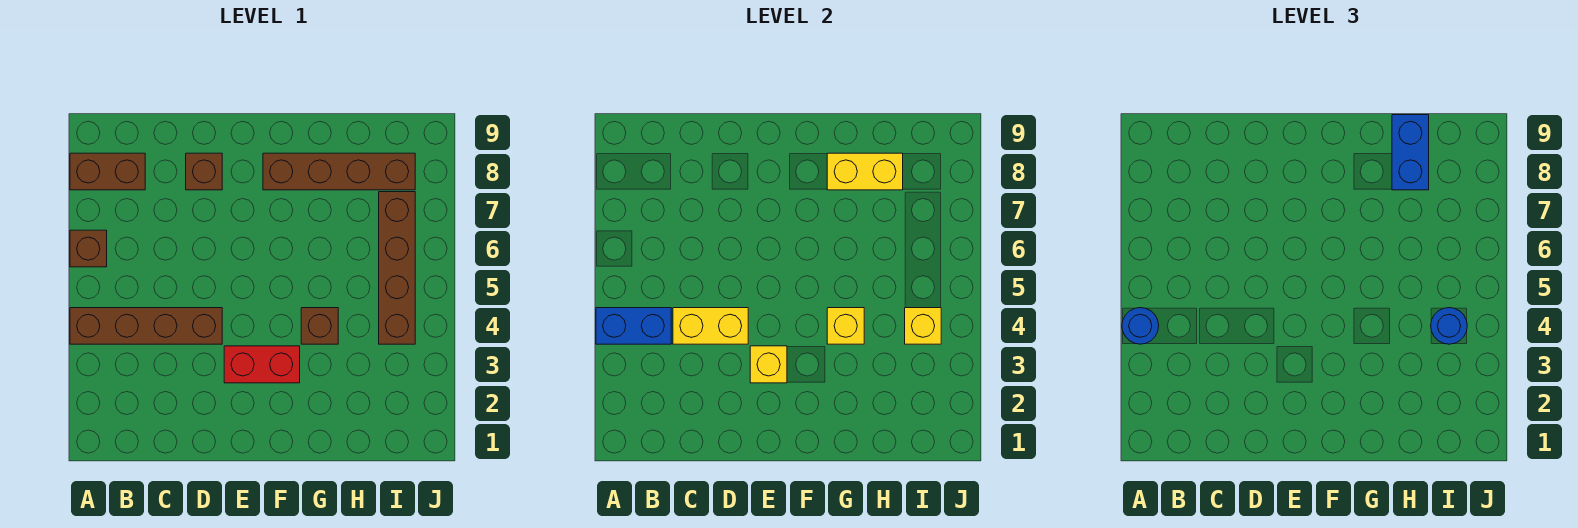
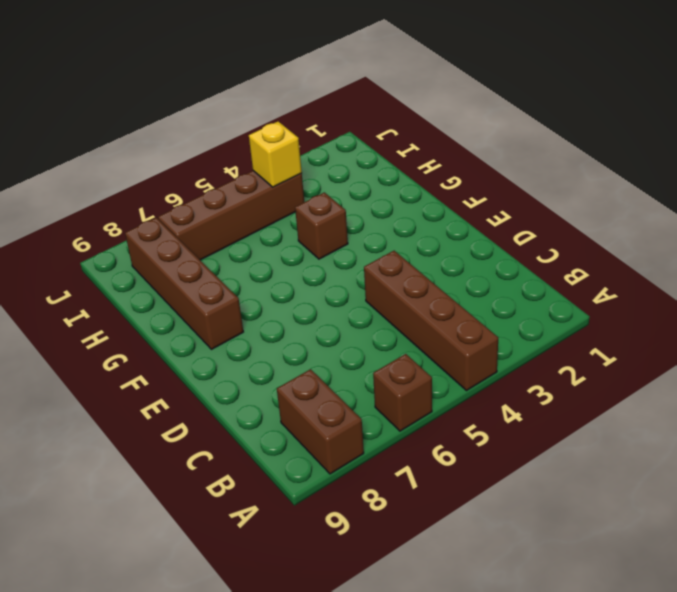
none -> brown brick D8 level 1
none -> red brick E3:F3 level 1
none -> blue brick A4:B4 level 2

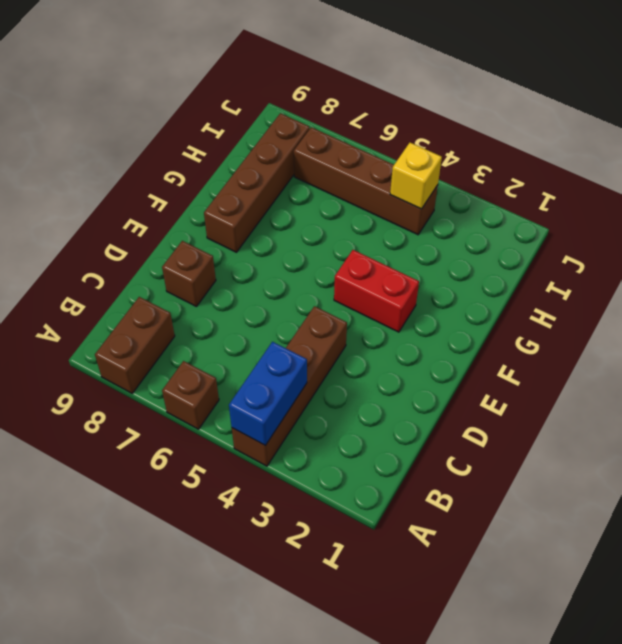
red brick F3:F4 level 1 -> red brick E3:F3 level 1
none -> brown brick G4 level 1
none -> yellow brick C4:D4 level 2
none -> yellow brick E3 level 2

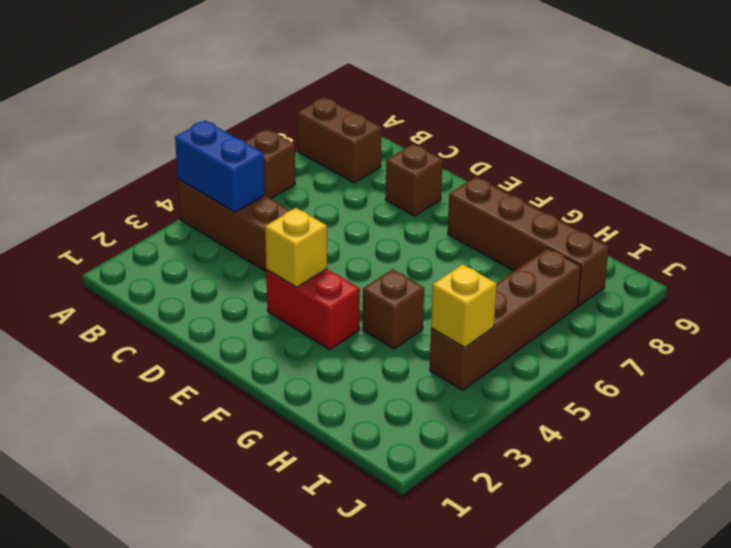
none -> yellow brick C4:D4 level 2
none -> yellow brick G4 level 2
none -> yellow brick G8:H8 level 2

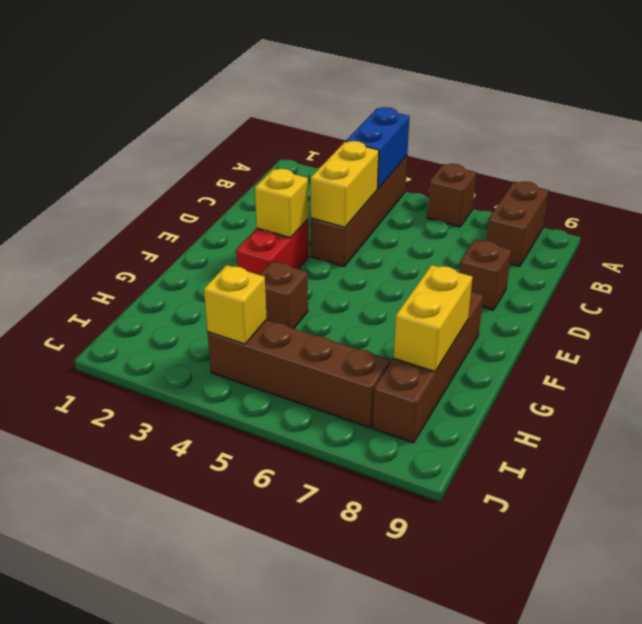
none -> yellow brick G4 level 2
none -> blue round brick A4 level 3
none -> blue brick H8:H9 level 3

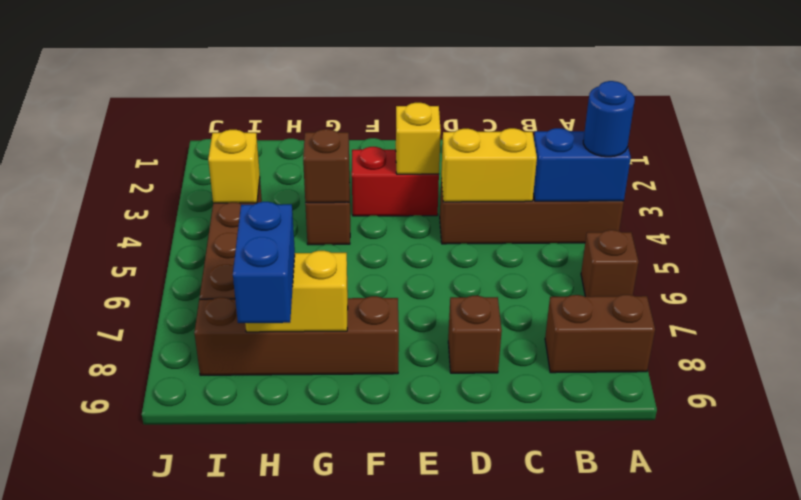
brown brick G4 level 2 -> yellow brick G4 level 2
none -> blue round brick I4 level 3

